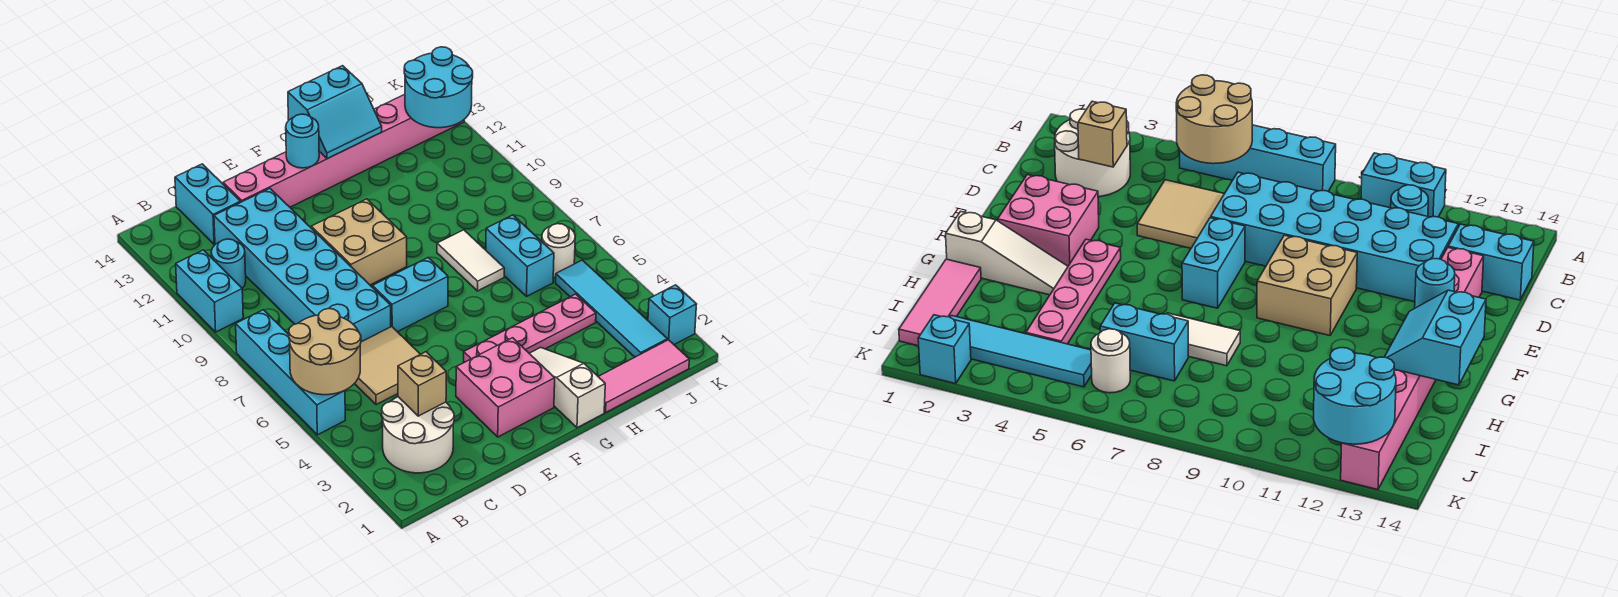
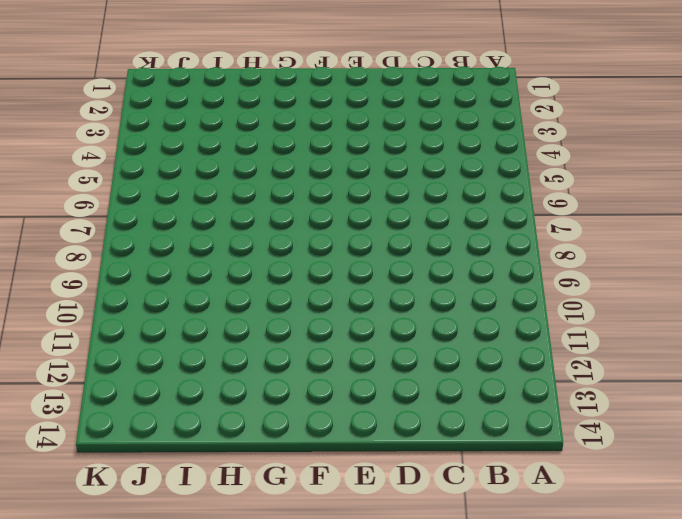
none -> cyan brick A5:A8 level 1
none -> cyan brick A10:A11 level 1
none -> white round brick B2:C3 level 1

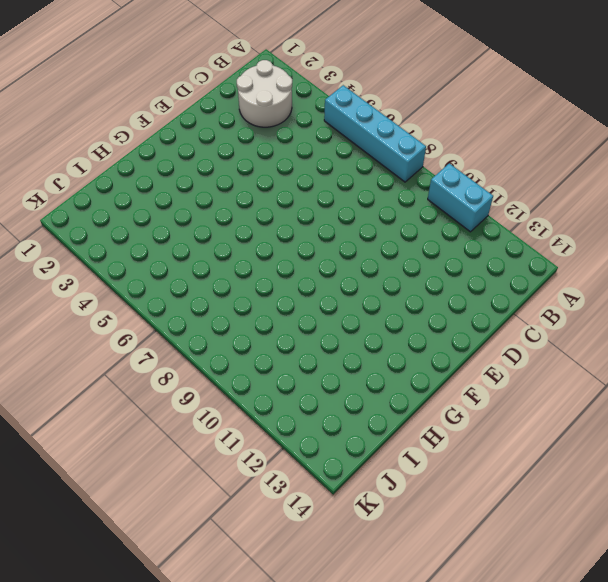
none -> cyan round brick B11 level 1
none -> tan tile C5:D6 level 1
none -> cyan brick C7:D12 level 1

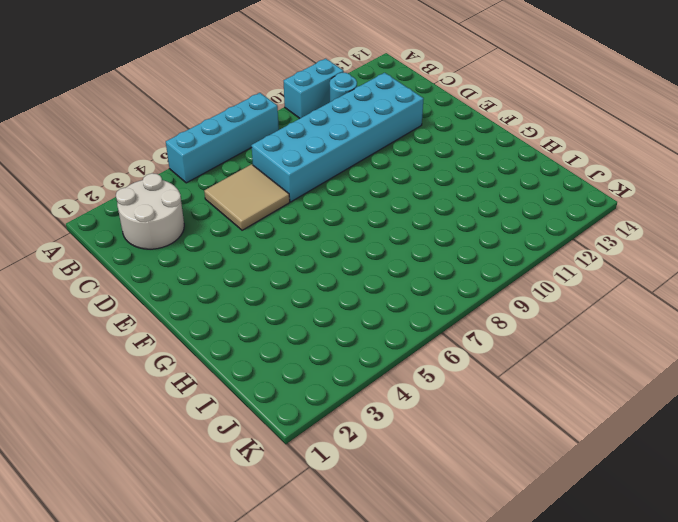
none -> cyan brick C13:C14 level 1
none -> pink brick D13:K13 level 1
none -> pink brick E2:F3 level 1

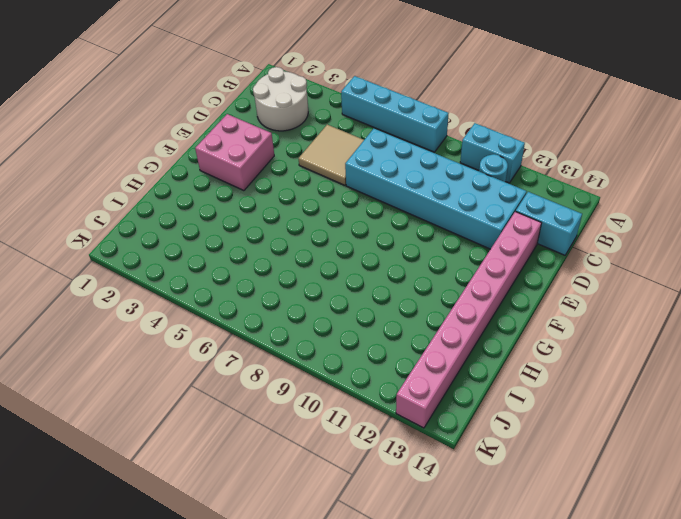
none -> cyan brick E7:F7 level 1
none -> tan brick E9:F10 level 1
none -> pink plate F4:I4 level 1

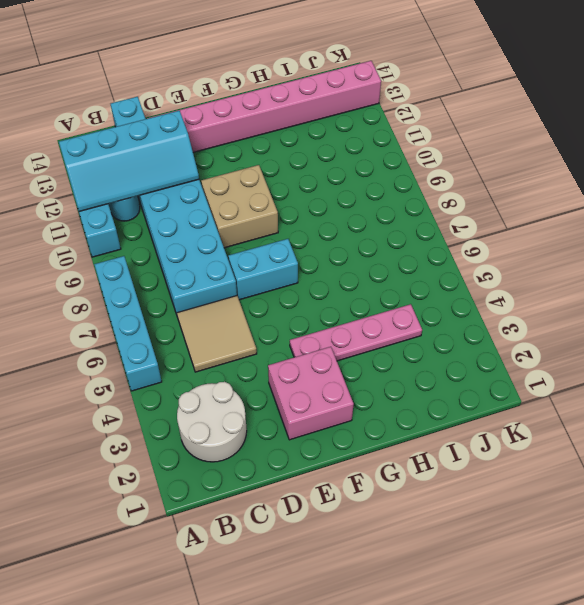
cyan slope A11:D12 level 2 top 12 -> none
none -> white slope G1:G3 level 1 top 1
none -> pink tile H1:J1 level 1
none -> white tile H7:H8 level 1

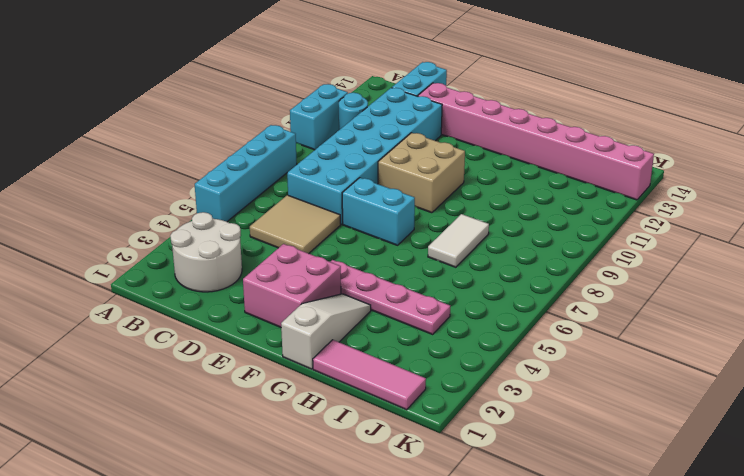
none -> cyan brick I6:I7 level 1
none -> cyan tile J2:J5 level 1
none -> white round brick J6 level 1

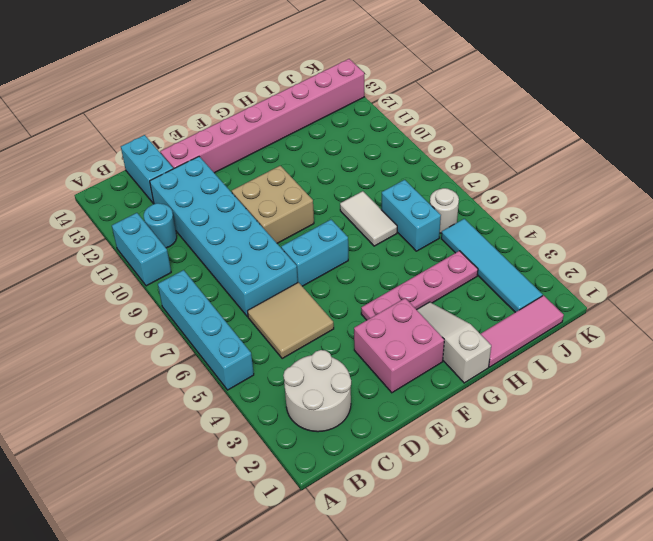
none -> cyan brick K2 level 1
none -> tan round brick A5:B6 level 2
none -> tan brick C3 level 2

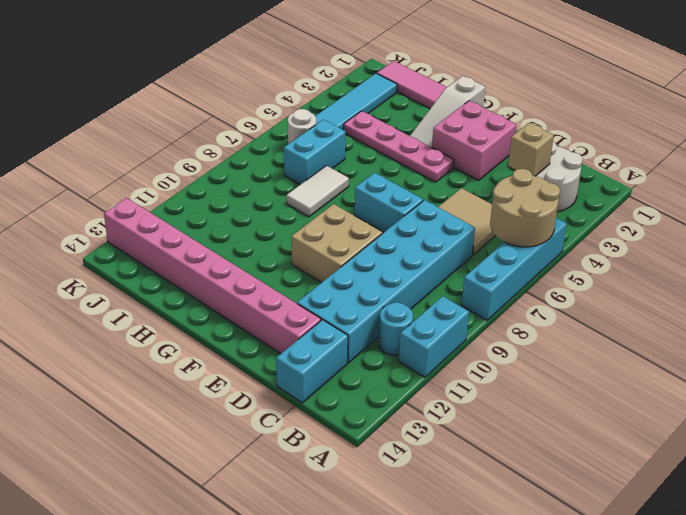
none -> cyan brick K2 level 1
none -> cyan round brick F13 level 2
none -> cyan slope G13:H14 level 2 top 14

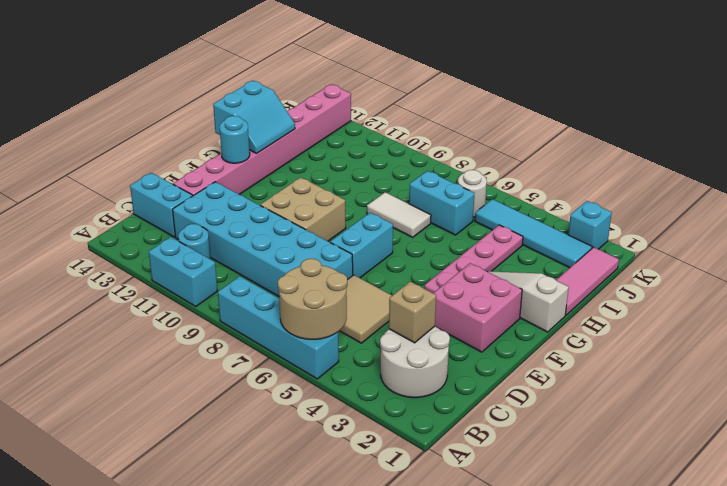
none -> cyan round brick J12:K13 level 2

